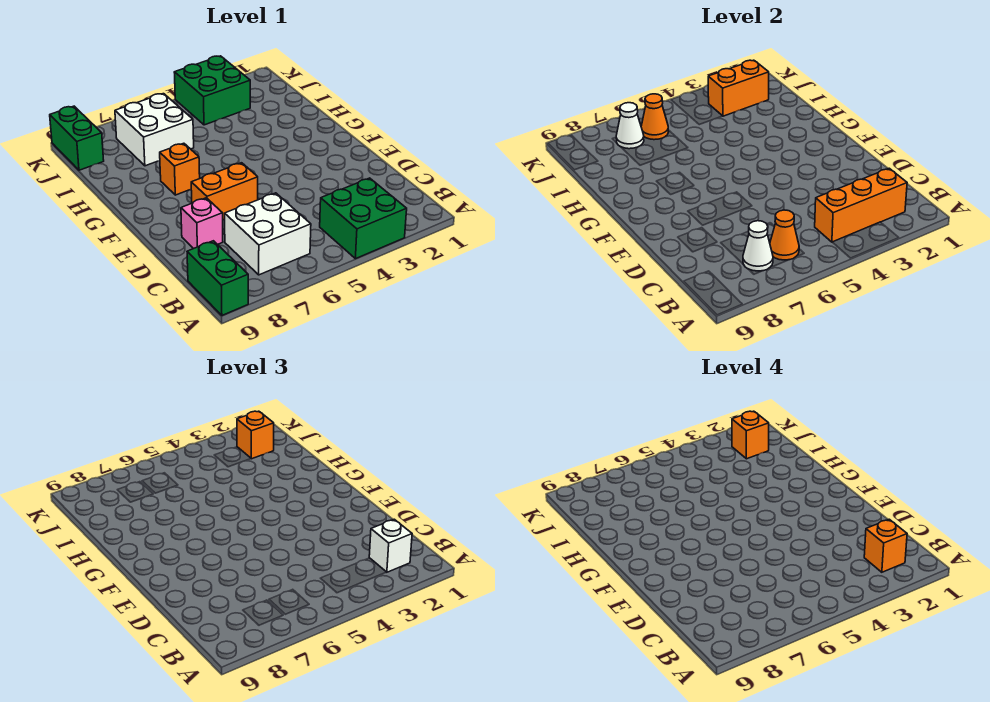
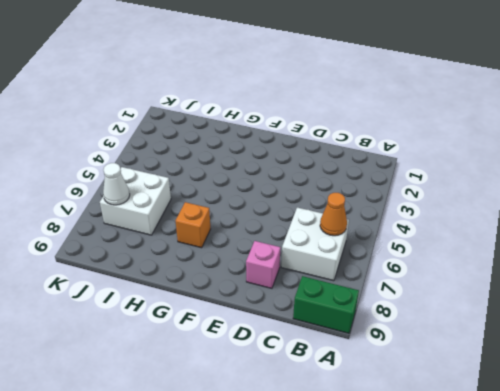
none -> green brick A3:B4 level 1
none -> orange brick E6:E7 level 1
none -> green brick J3:K4 level 1

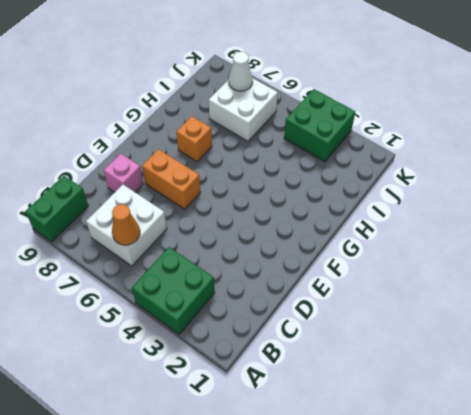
none -> green brick J9:K9 level 1
none -> orange brick B2:B4 level 2
none -> white cone B7 level 2

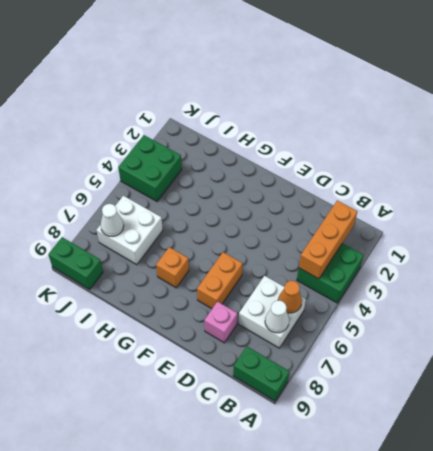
none -> orange brick J2:J3 level 2
none -> orange cone J6 level 2
none -> white brick B2 level 3

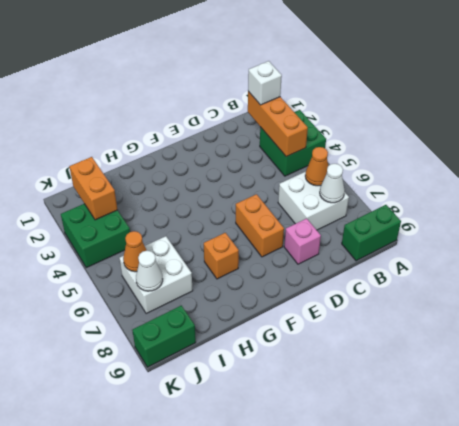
none -> orange brick J2 level 3
none -> orange brick B2 level 4
none -> orange brick J2 level 4

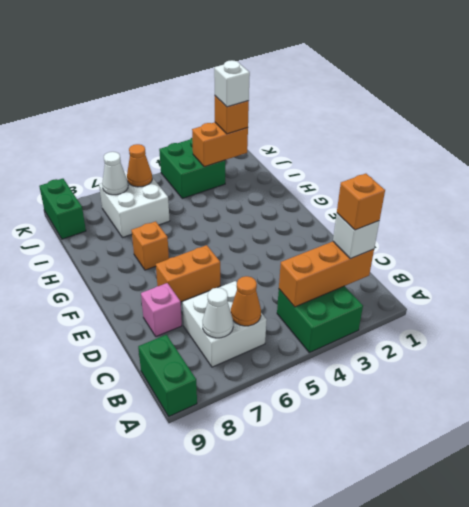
white brick J2 level 4 -> orange brick J2 level 4

